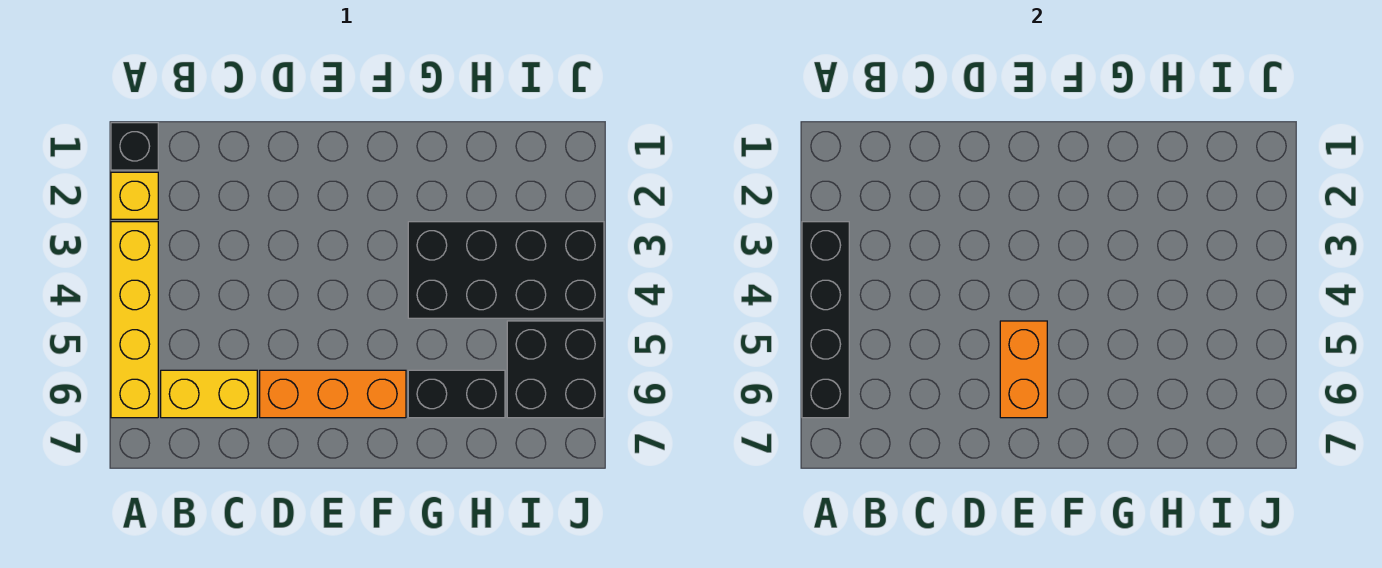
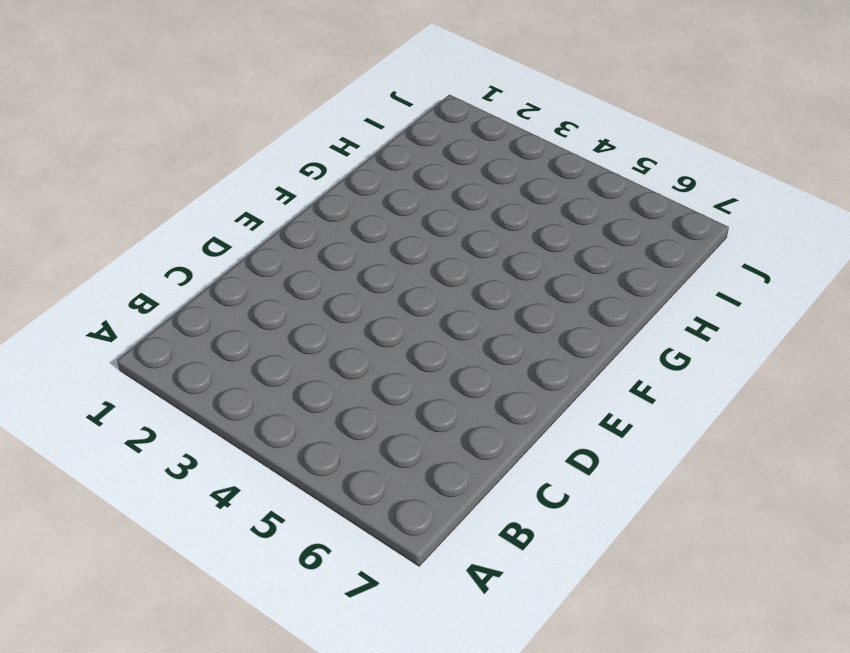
none -> black brick A1 level 1
none -> yellow brick A2 level 1

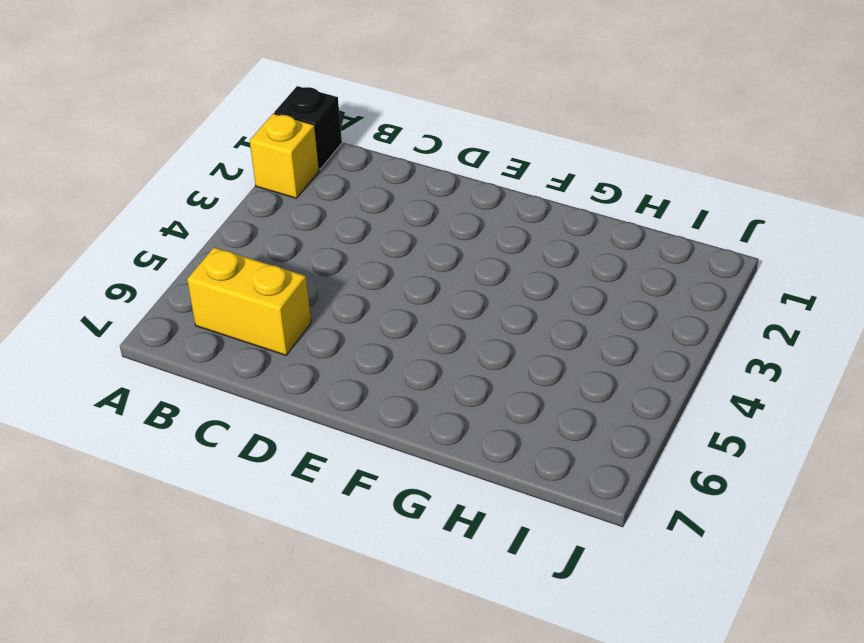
none -> yellow brick A3:A6 level 1
none -> orange brick D6:F6 level 1

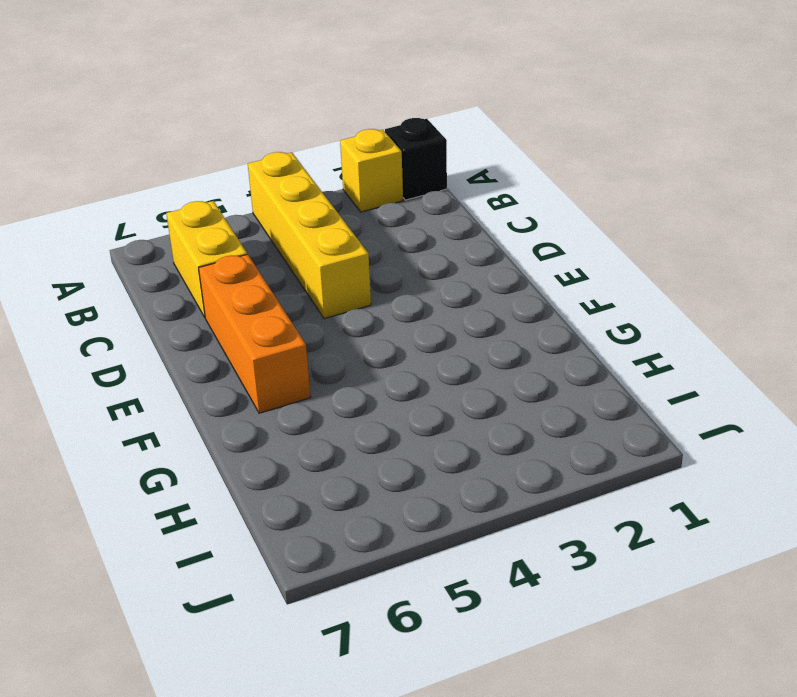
yellow brick A4:D4 level 1 -> yellow brick A3:A6 level 1
none -> black brick G3:J4 level 1
none -> black brick G6:H6 level 1

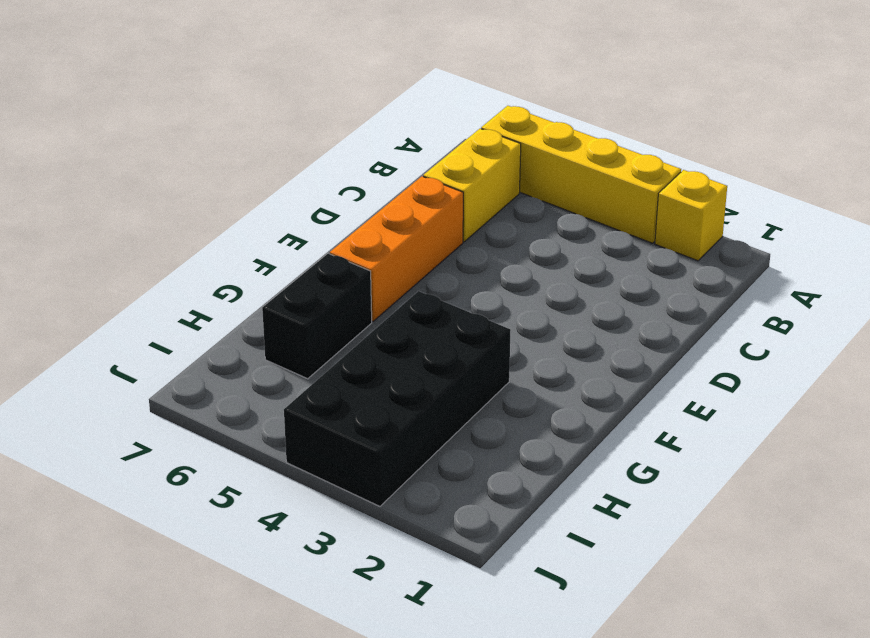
none -> black brick A1 level 1
none -> black brick I5:J6 level 1

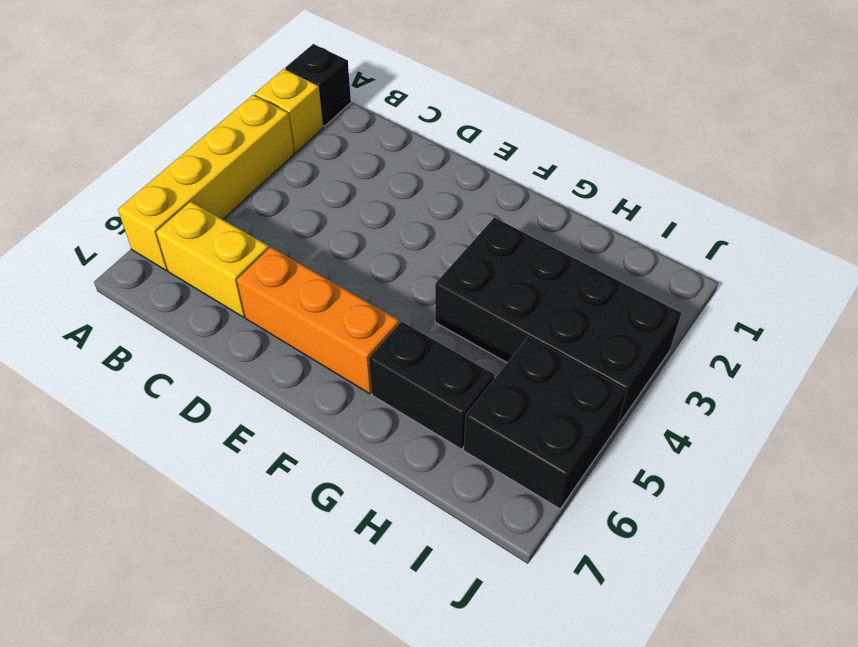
none -> black brick A3:A6 level 2
none -> orange brick E5:E6 level 2

